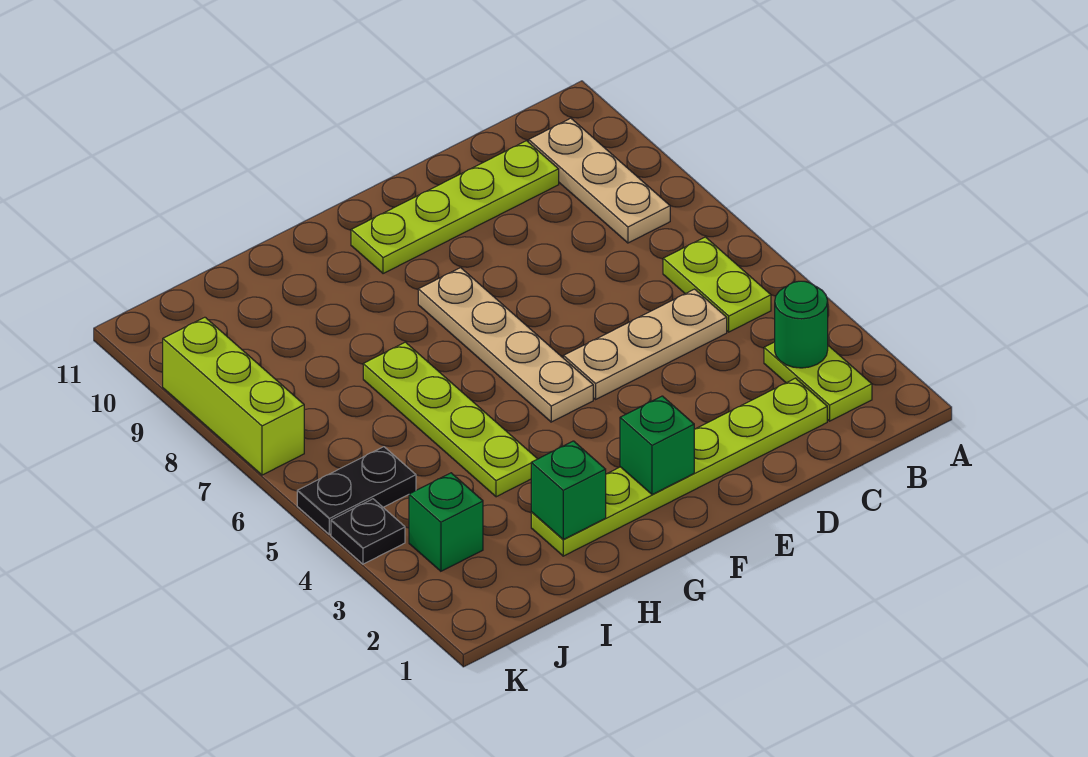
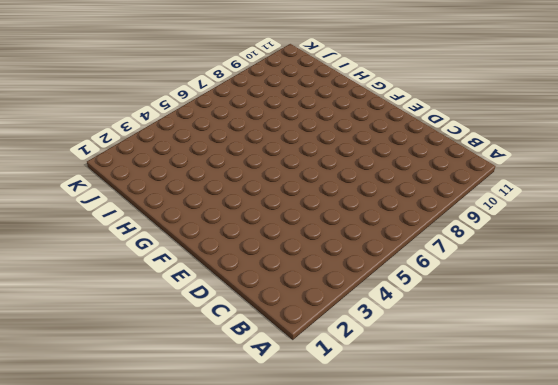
none -> lime plate B2:B3 level 1
none -> lime plate B5:B6 level 1
none -> tan plate B8:B10 level 1

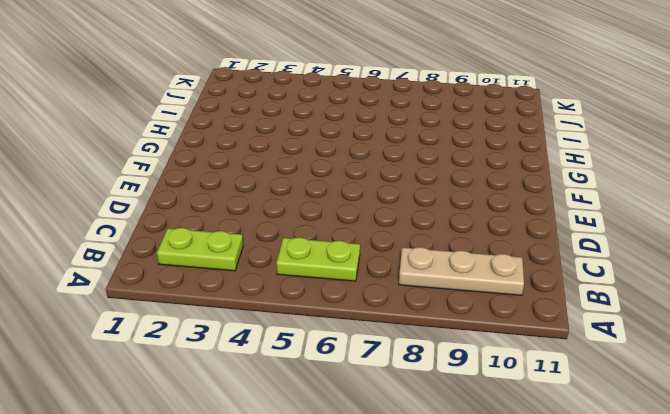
none -> lime plate C2:H2 level 1
none -> tan plate C5:E5 level 1
none -> lime plate C10:F10 level 1

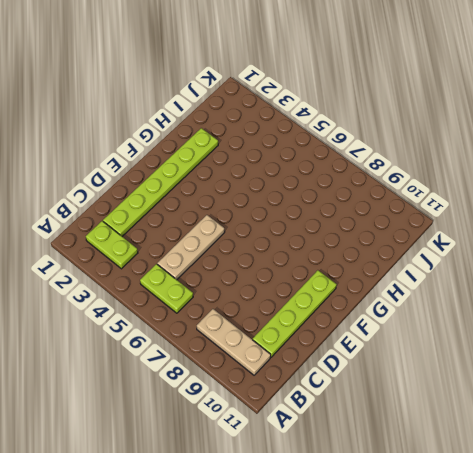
none -> tan plate F5:F8 level 1
none -> lime plate H4:H7 level 1
none -> green brick J3 level 1

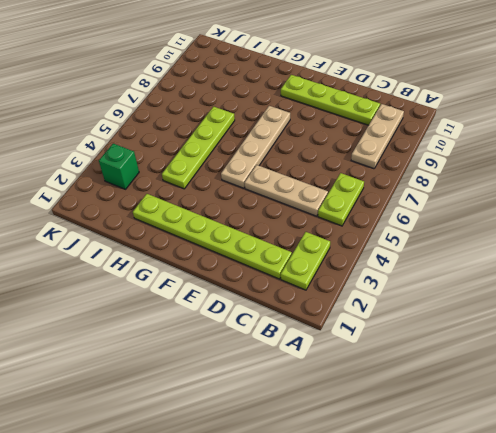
none -> black plate J5:K5 level 1
none -> black plate K4 level 1
none -> lime brick K7:K9 level 1

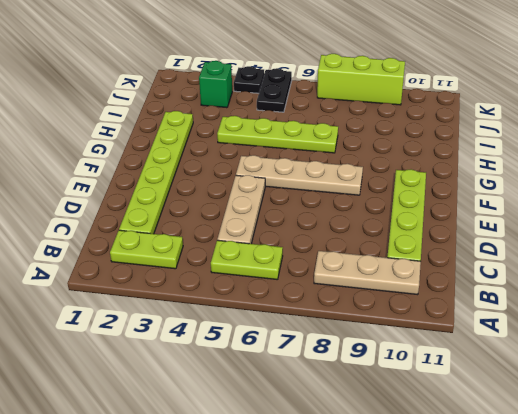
none -> green round brick B3 level 2
none -> green brick F2 level 2
none -> green brick H2 level 2

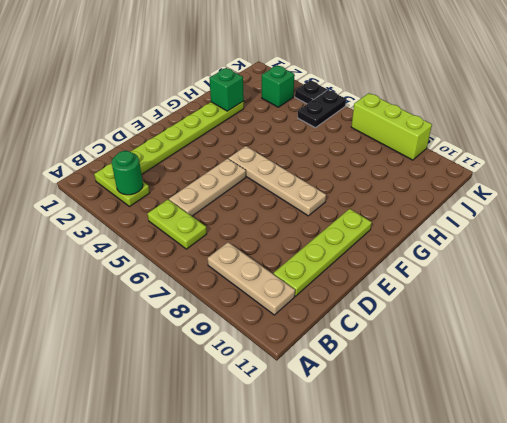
none -> lime plate H4:H7 level 1
none -> green brick F2 level 2

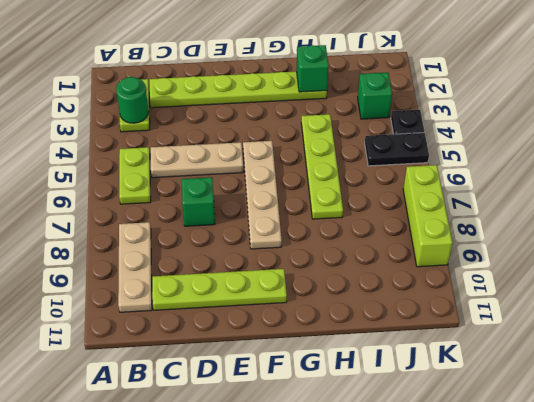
green brick D7 level 1 -> green brick F2 level 2

